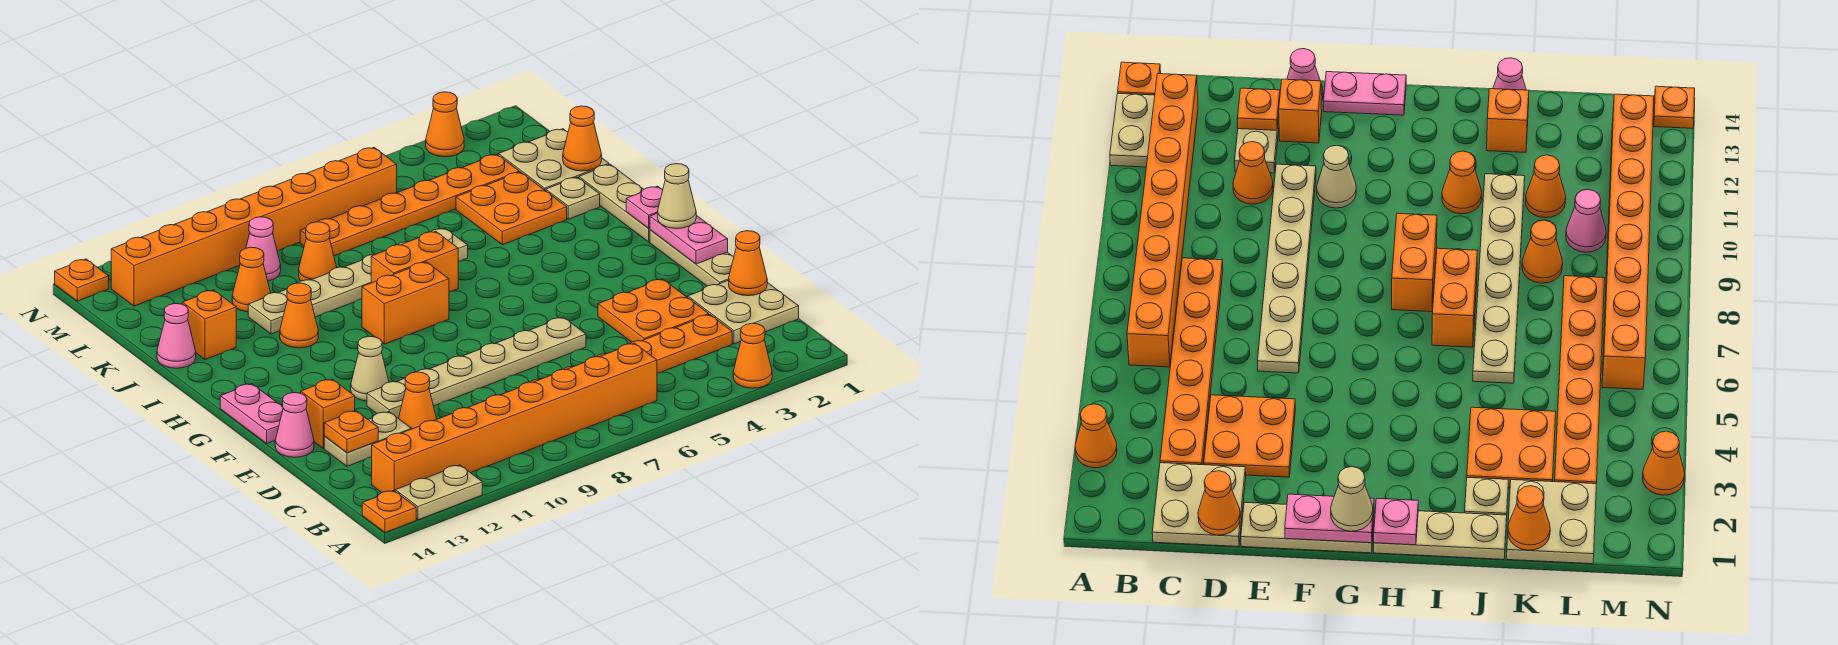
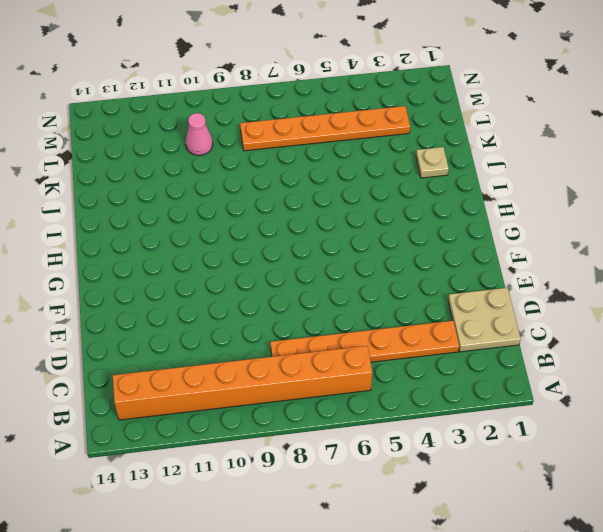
none -> orange cone A3 level 1
none -> tan plate A12:A13 level 1
none -> orange plate A14 level 1
none -> orange plate D3:E4 level 1

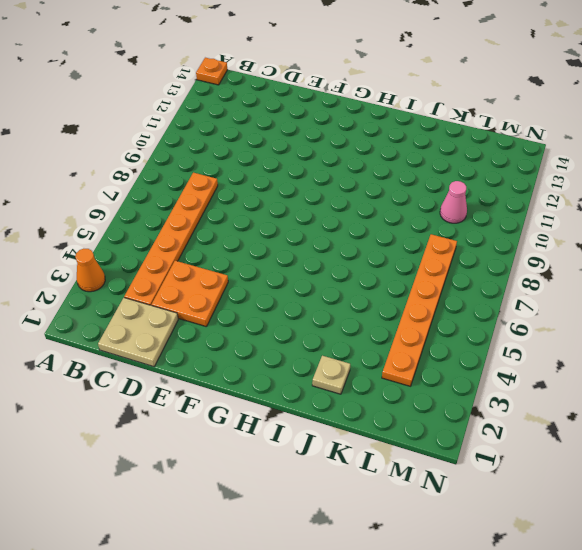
none -> tan plate A12:A13 level 1
none -> orange brick B6:B13 level 1
none -> orange cone D11 level 1
none -> tan plate D12:D13 level 1

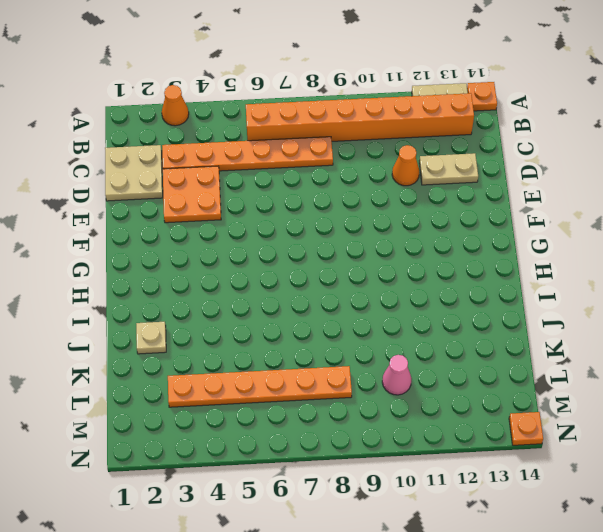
none -> tan plate E1:G1 level 1
none -> tan plate E6:E11 level 1
none -> orange brick E13 level 1
none -> pink cone E14 level 1

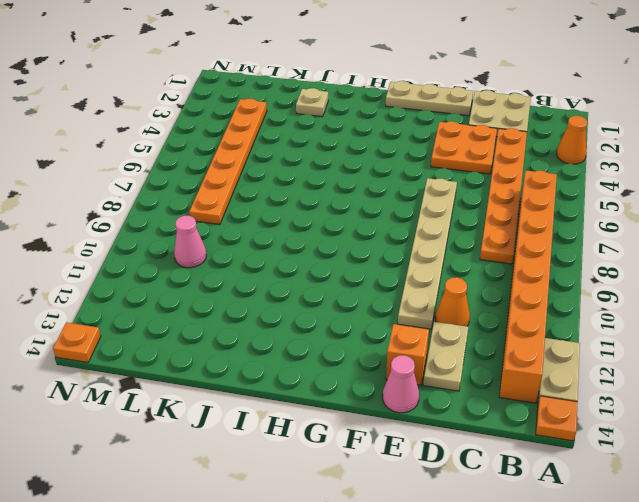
none -> tan cone F11 level 1
none -> pink plate F14:G14 level 1
none -> tan plate H1:J1 level 1
none -> orange brick H8:H9 level 1

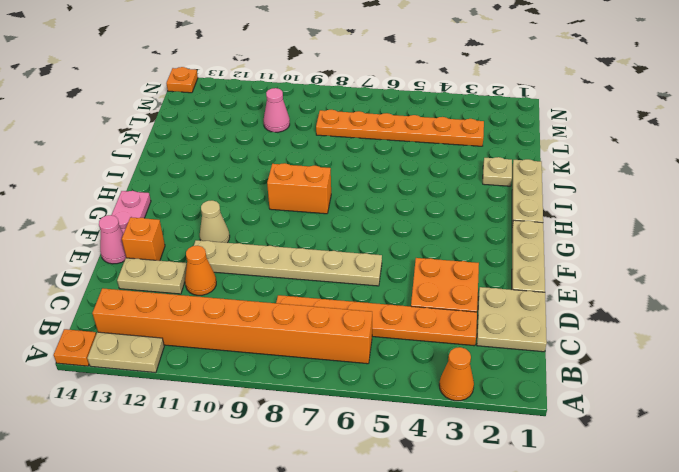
none -> orange brick I7:I8 level 1
none -> orange cone I11 level 1
none -> orange plate J3:K4 level 1
none -> tan plate J6:J11 level 1

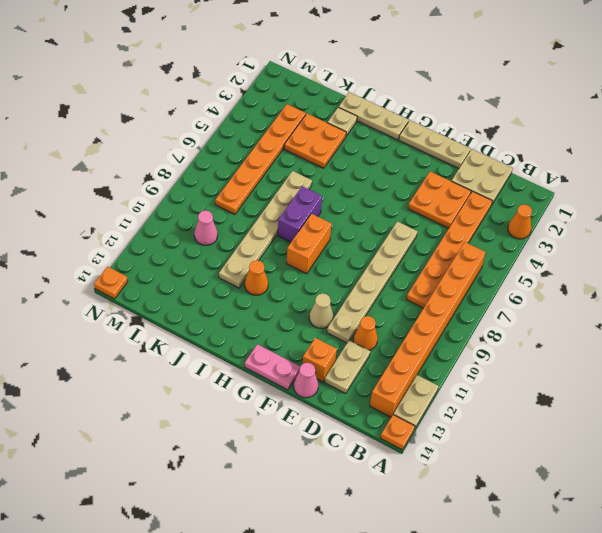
purple brick I7:I8 level 1 -> orange brick I7:I8 level 1
none -> orange brick J13 level 1
none -> pink cone J14 level 1
none -> tan plate K1:L2 level 1
none -> orange cone K9 level 1

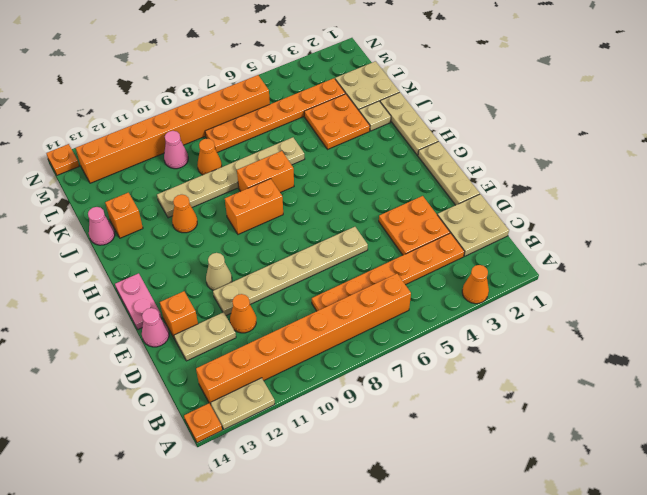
none -> orange cone K11 level 1
none -> orange cone N3 level 1
none -> orange cone D1 level 2
none -> orange plate D13 level 2

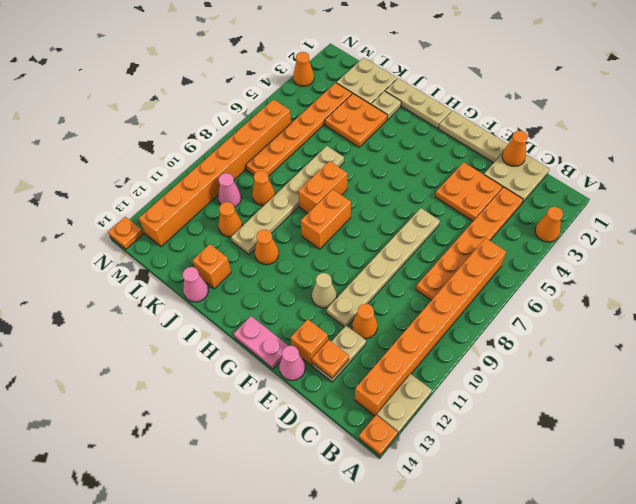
none -> pink plate F1:G1 level 2
none -> pink plate H1 level 2
none -> orange cone K1 level 2
none -> tan cone G1 level 3

